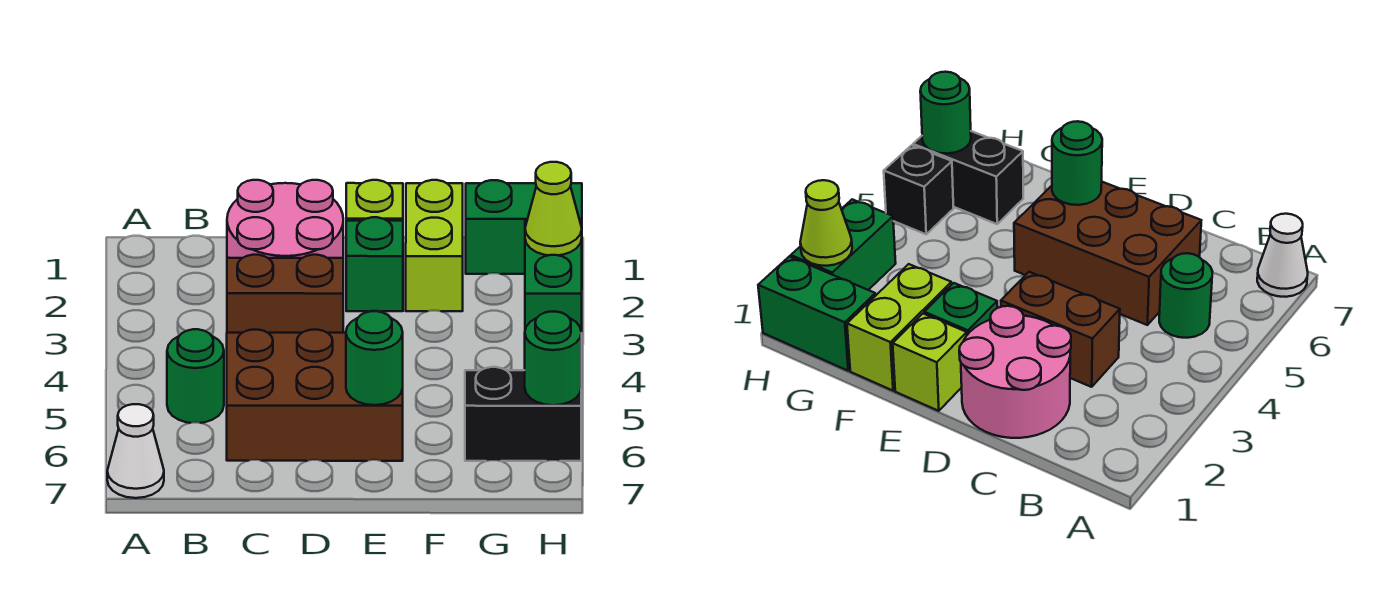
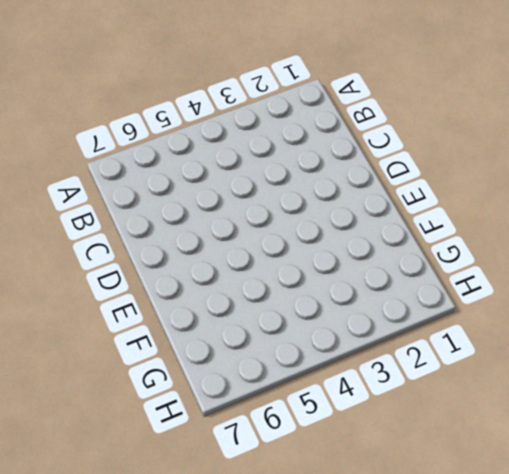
none -> white cone A7 level 1
none -> green round brick B5 level 1
none -> pink round brick C1:D2 level 1

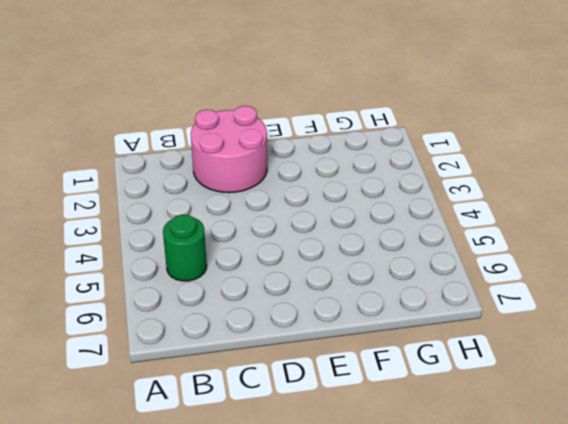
none -> white cone A7 level 1
none -> brown brick C3:D3 level 1
none -> brown brick C5:E6 level 1

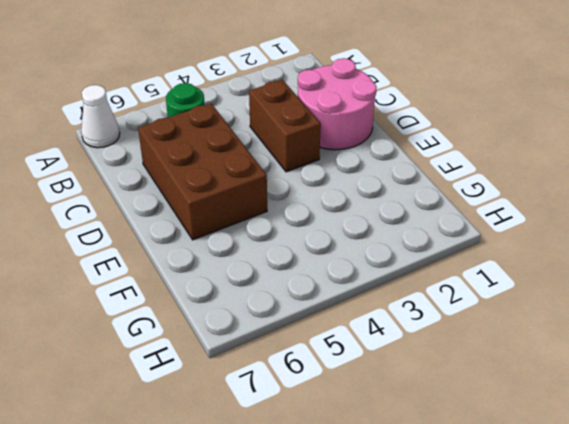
none -> lime brick E1 level 1
none -> green brick E2 level 1
none -> lime brick F1:F2 level 1

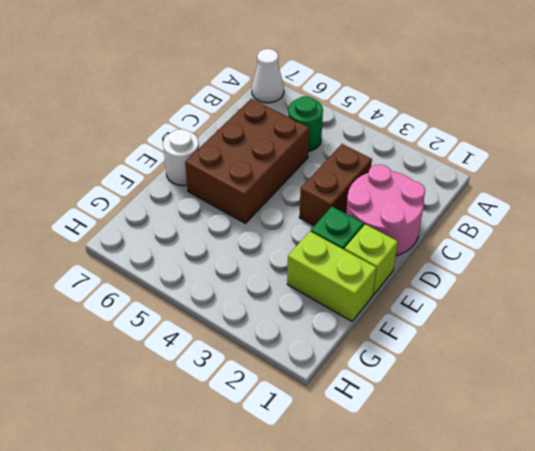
white round brick E7 level 1 -> none
none -> green brick G1:H1 level 1
none -> black brick G6:H6 level 1
none -> green brick H2:H3 level 1

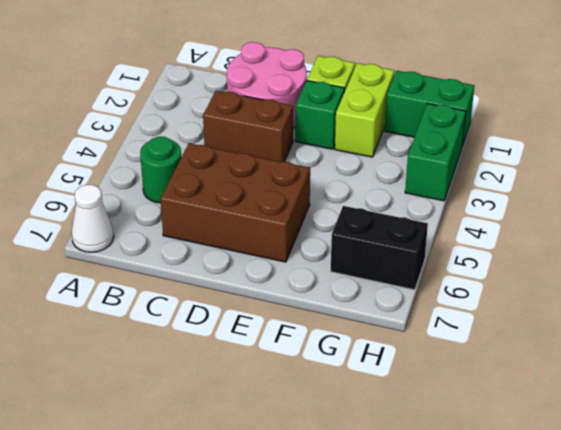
none -> black brick H5 level 1
none -> green round brick E6 level 2
none -> lime cone H2 level 2

